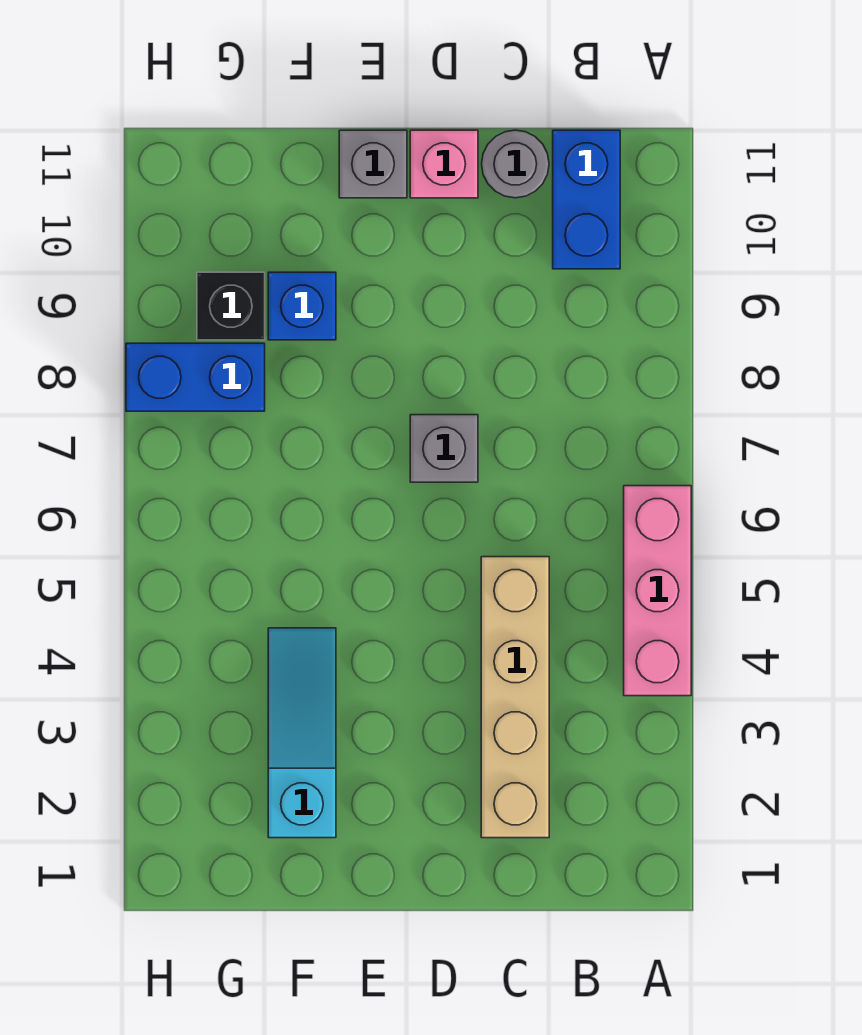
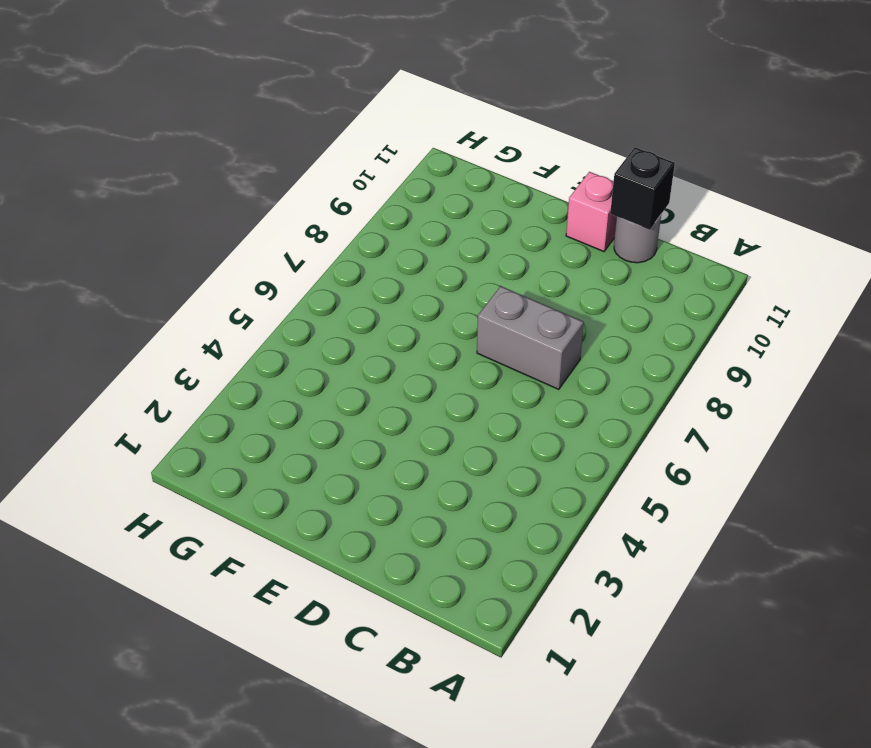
grey brick C7:D7 level 1 -> grey brick D7 level 1
black brick C11 level 2 -> black brick G9 level 1
none -> pink brick A4:A6 level 1
none -> blue brick B10:B11 level 1

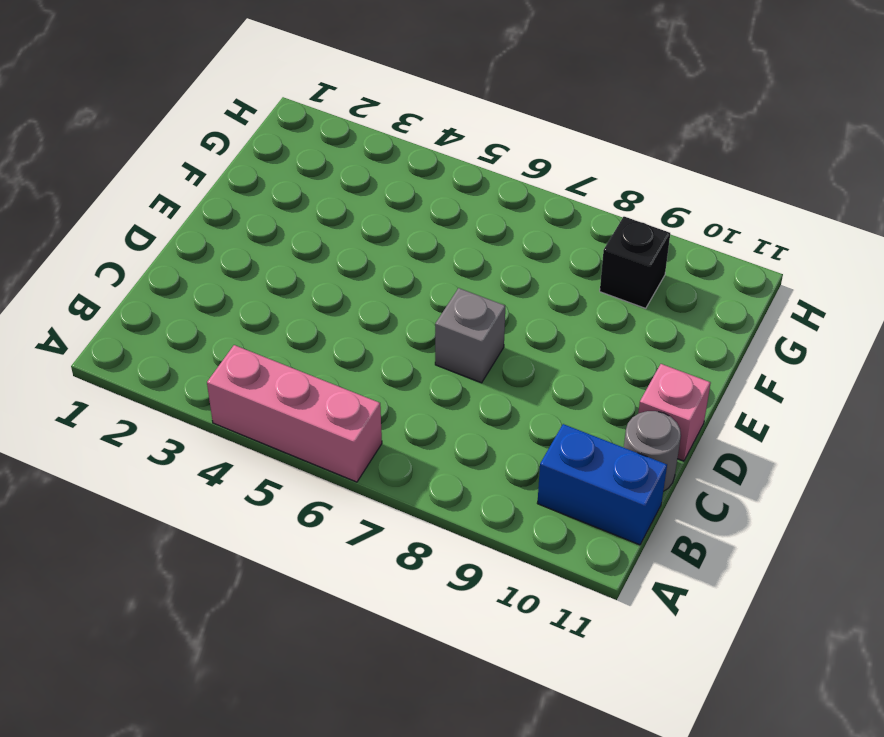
none -> tan brick C2:C5 level 1
none -> grey brick E11 level 1

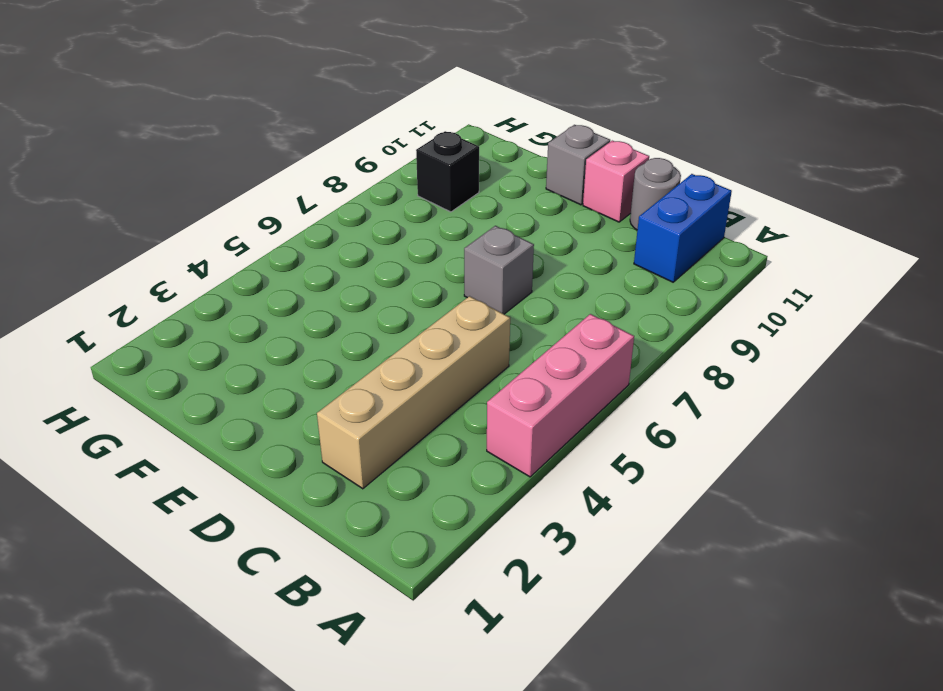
none -> cyan slope F2:F4 level 1 top 2
none -> blue brick F9 level 1

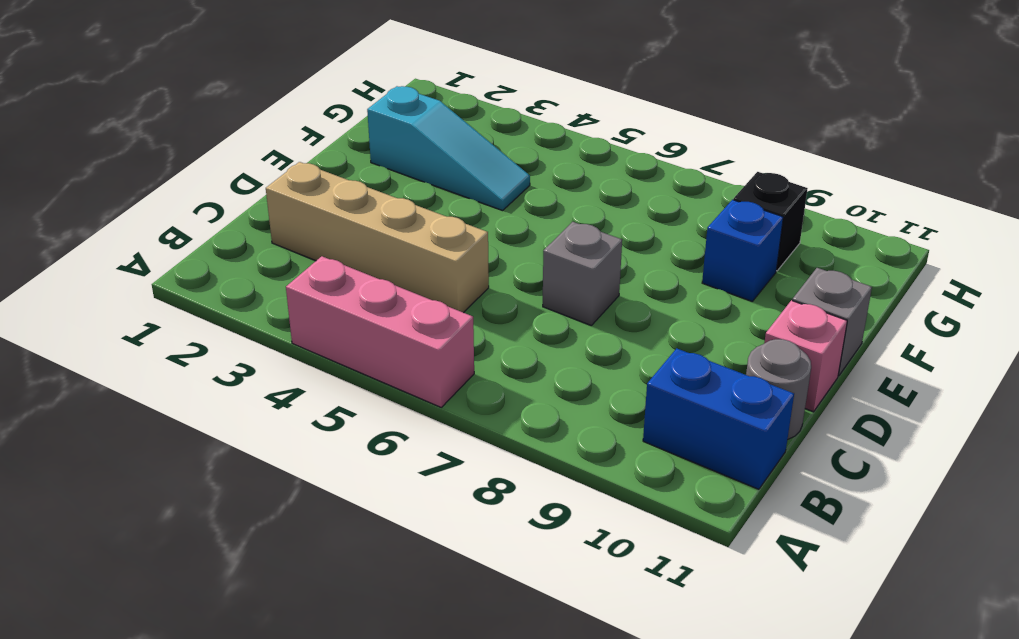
none -> blue brick G8:H8 level 1

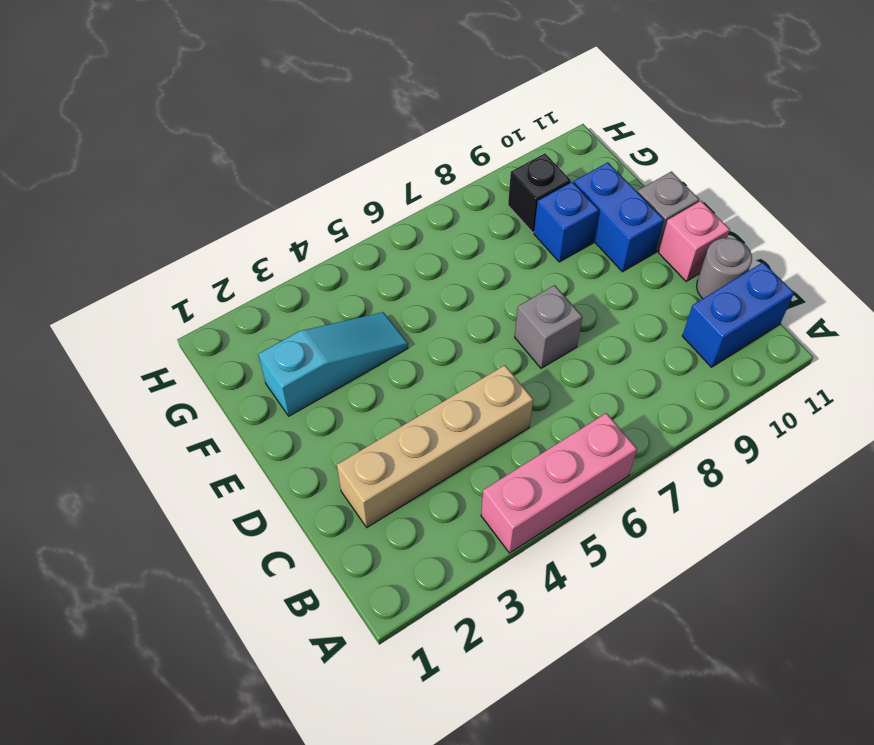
blue brick E10:F10 level 1 -> blue brick G8:H8 level 1

